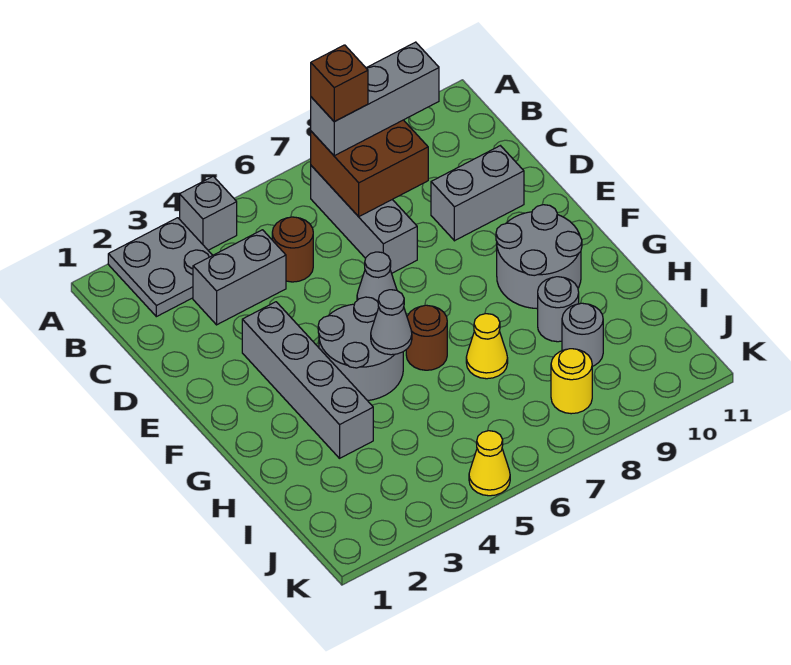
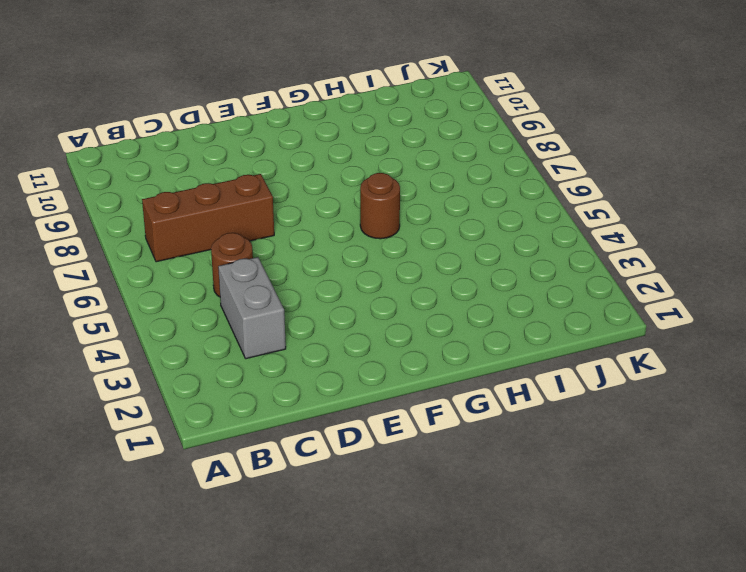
brown brick B7:D7 level 1 -> grey brick B7:D7 level 1
none -> grey plate A2:B3 level 1
none -> grey brick A4 level 1
none -> grey brick D9:D10 level 1

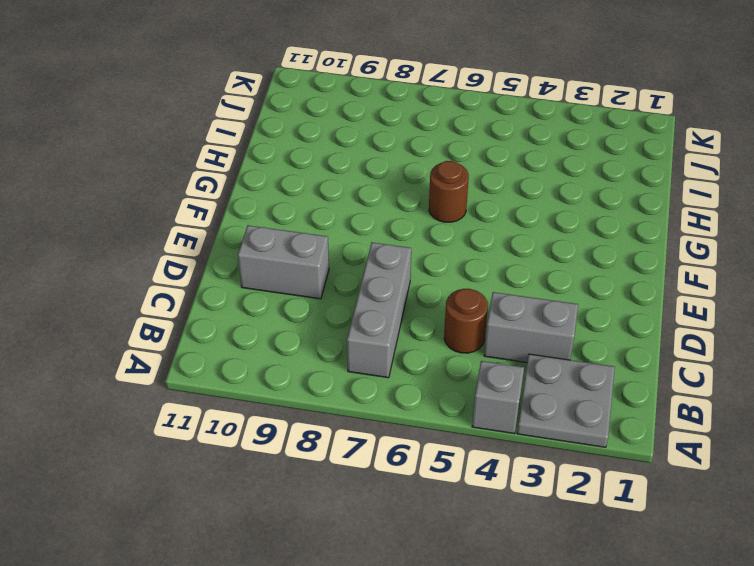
none -> grey brick E3:H3 level 1
none -> grey cone E6 level 1
none -> grey round brick F4:G5 level 1

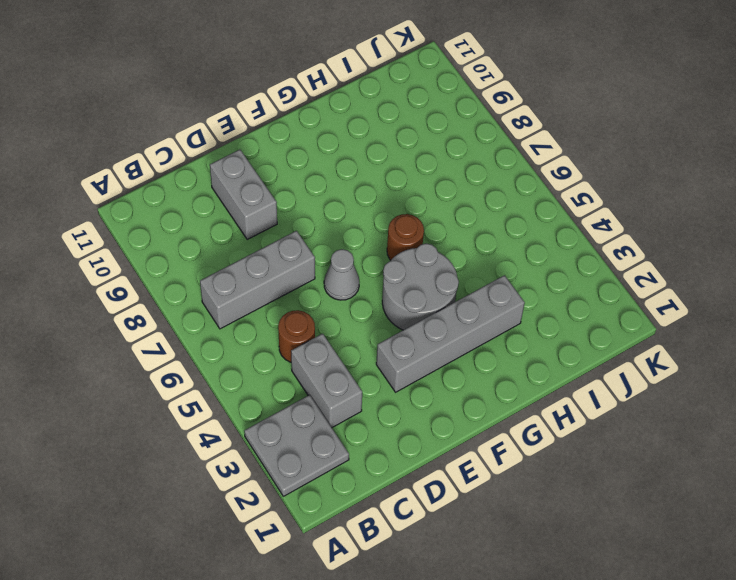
none -> grey brick A4 level 1
none -> grey round brick F9:G10 level 1
none -> yellow cone H7 level 1

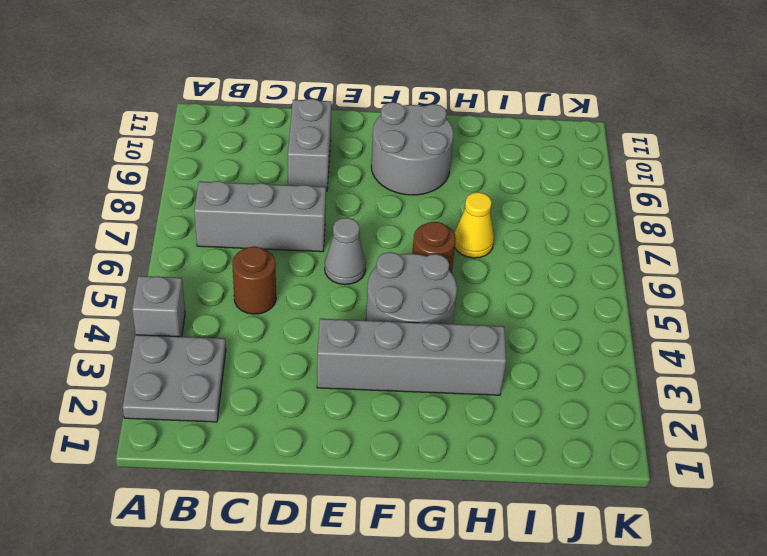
none -> grey brick C3:C4 level 1
none -> grey round brick H9 level 1
none -> grey round brick I9 level 1

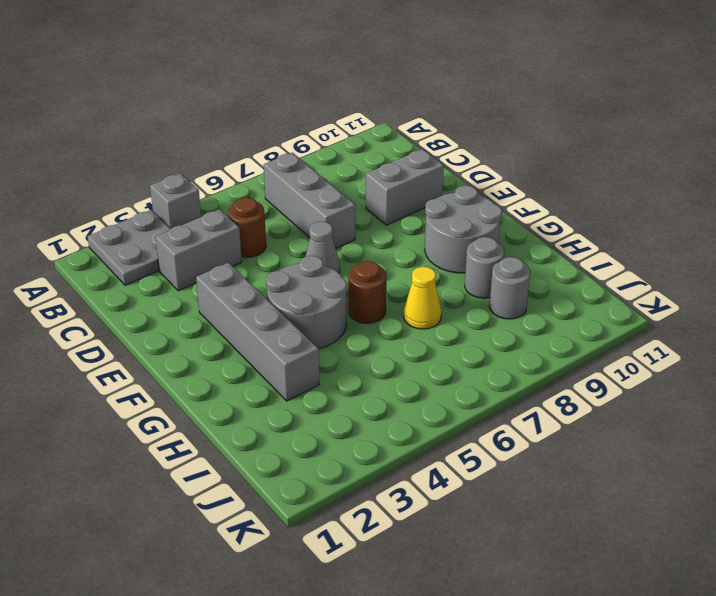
none -> yellow round brick J8 level 1
none -> yellow cone K5 level 1
none -> brown brick B7:C8 level 2

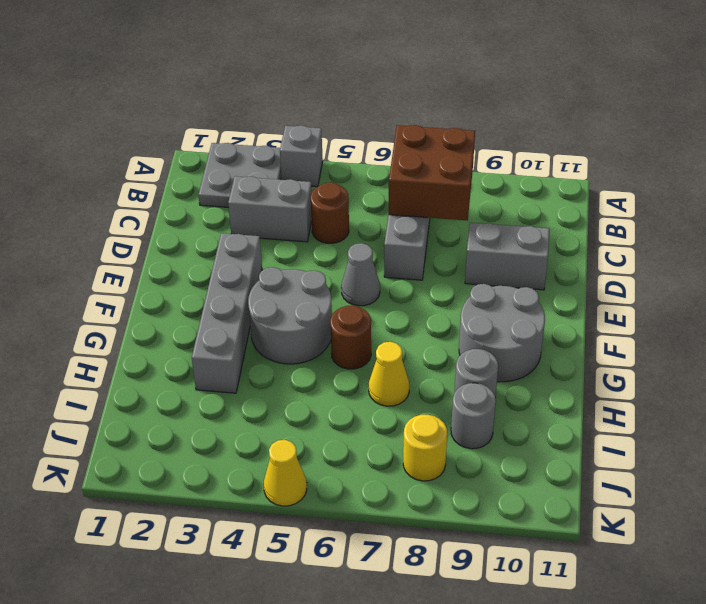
none -> grey cone G5 level 2
none -> grey brick B7:B9 level 3
none -> brown brick B7 level 4

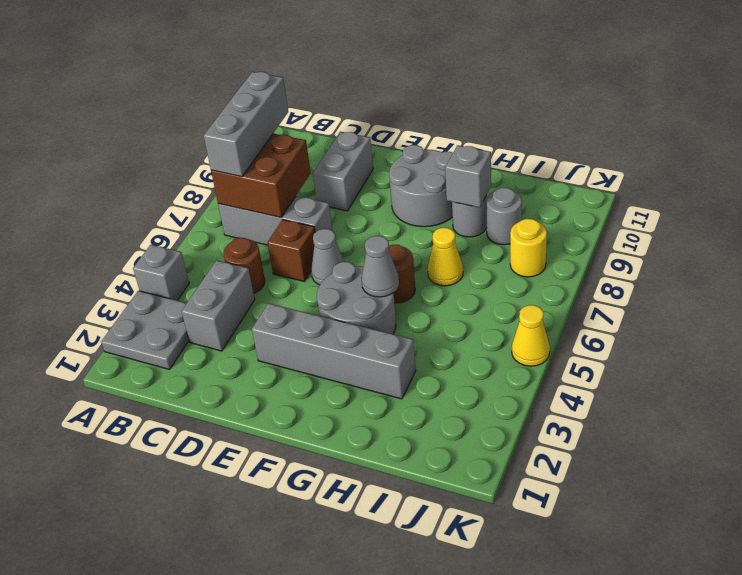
brown brick D6 level 1 -> brown brick B7 level 4
grey brick H9 level 2 -> none

